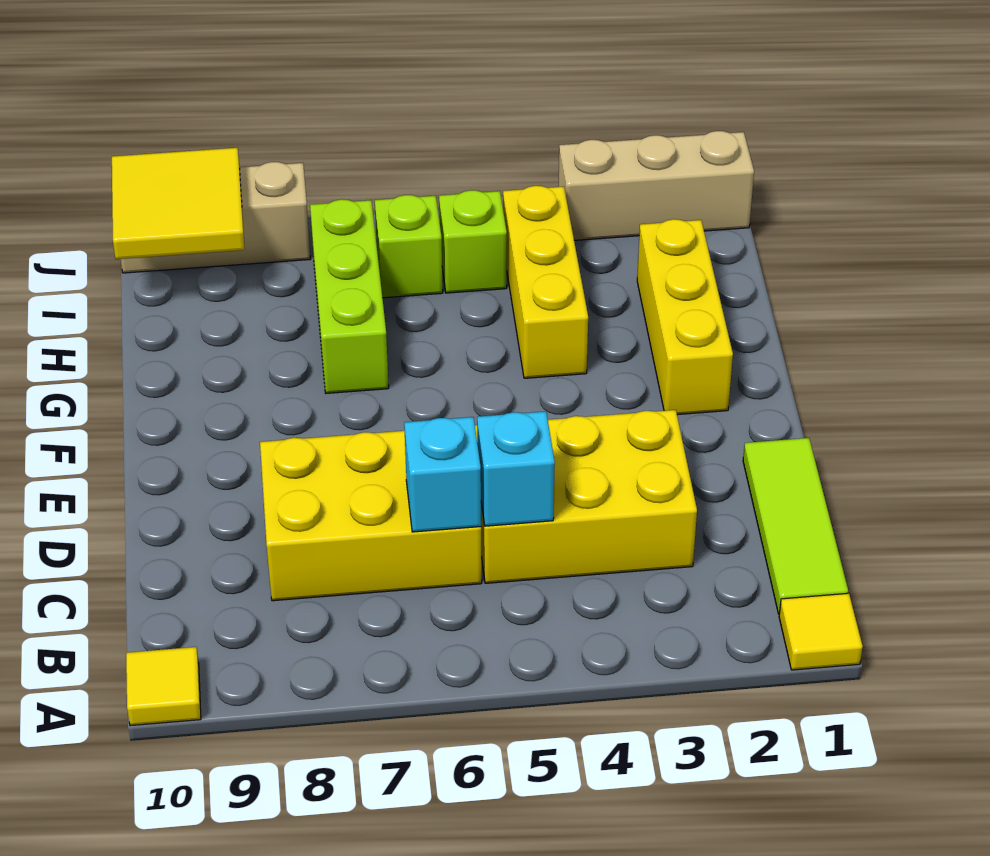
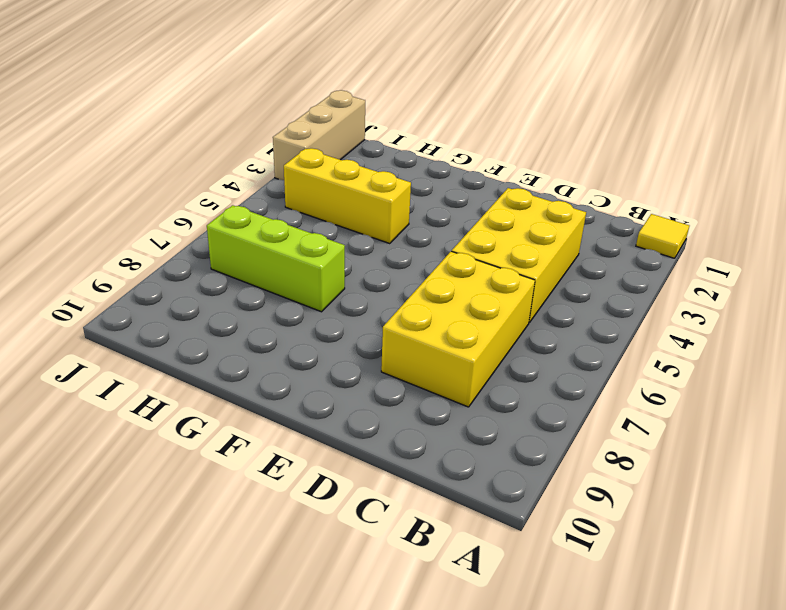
none -> yellow tile A10 level 1
none -> lime tile B1:D1 level 1
none -> yellow brick F2:H2 level 1

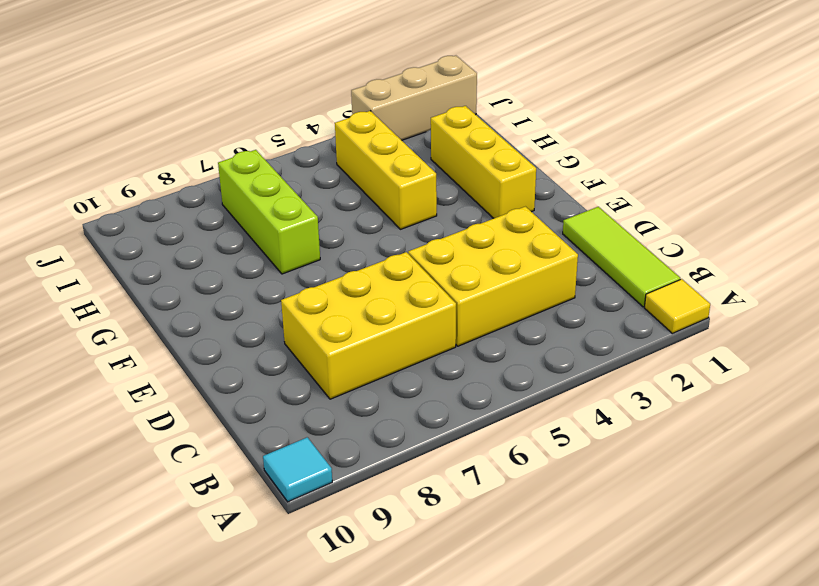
cyan tile A10 level 1 -> yellow tile A10 level 1
none -> lime brick I5 level 1
none -> lime brick I6 level 1
none -> tan brick J8:J10 level 1

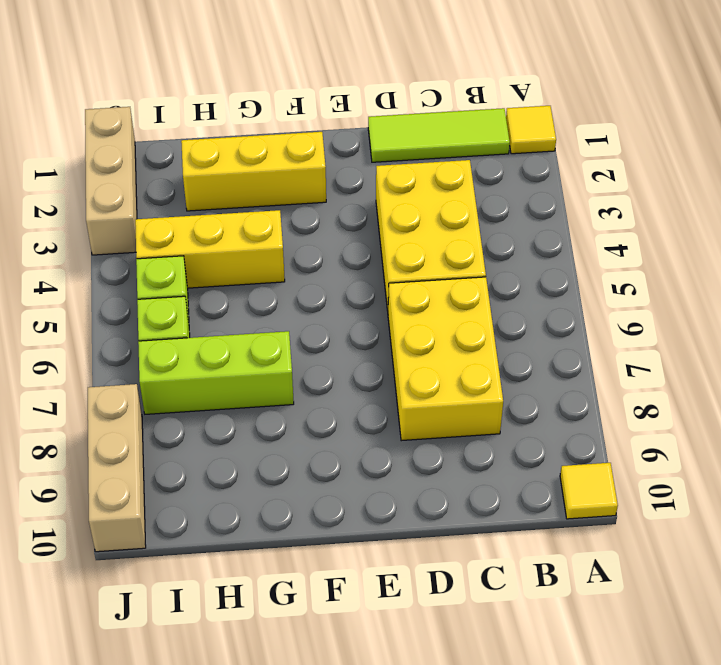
none -> cyan brick C5 level 2
none -> cyan brick C6 level 2
none -> yellow tile I9:J10 level 2

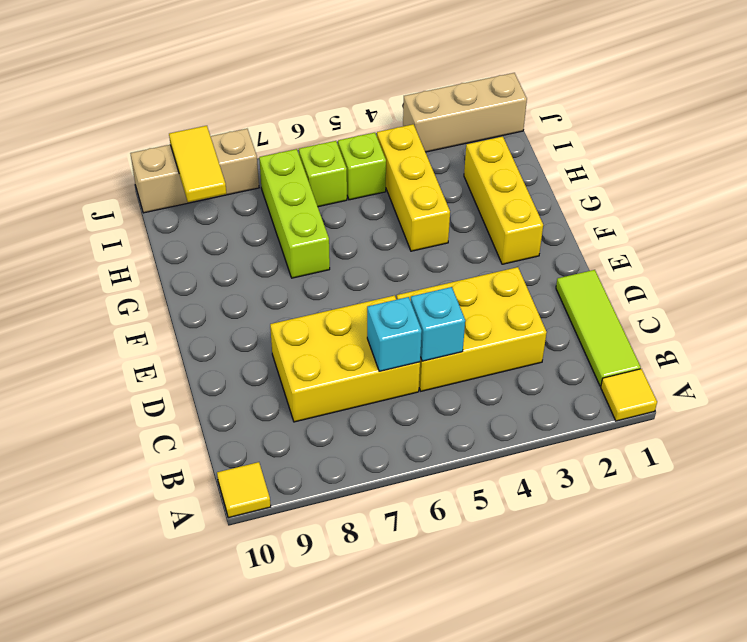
yellow tile I9:J9 level 2 -> yellow tile I9:J10 level 2

